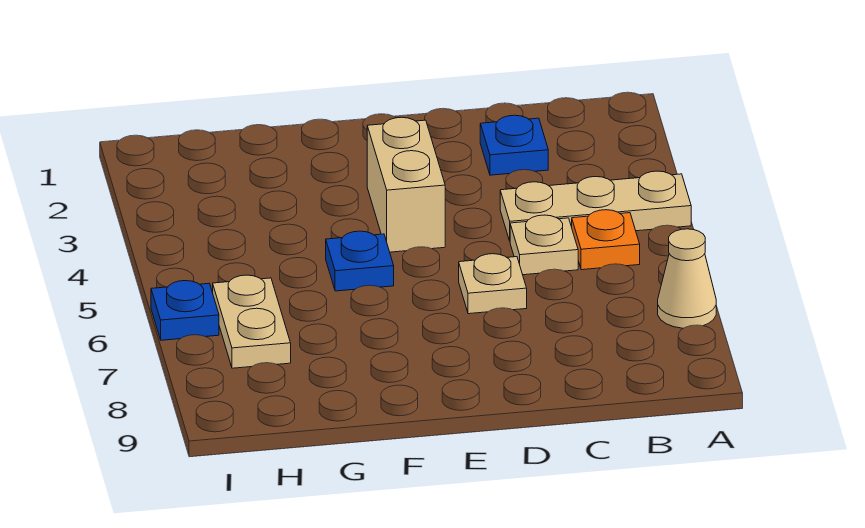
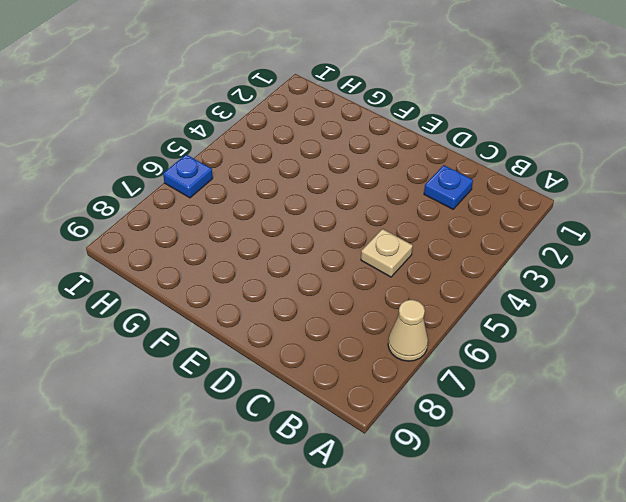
none -> tan plate A4:C4 level 1
none -> orange plate B5 level 1

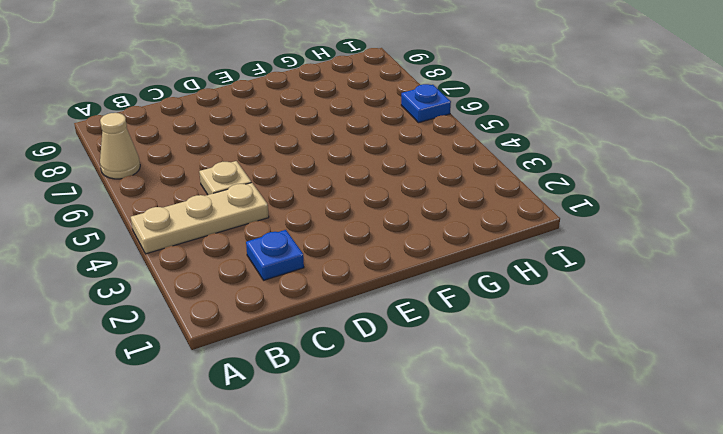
none -> orange plate B5 level 1
none -> tan plate D6 level 1

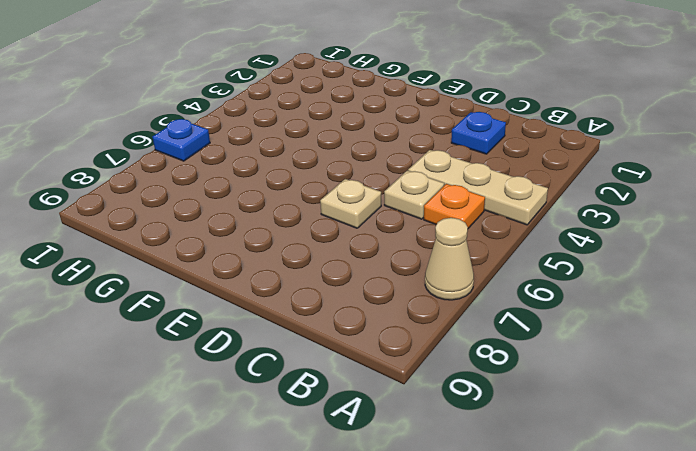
none -> tan brick E3:E4 level 1
none -> blue plate F5 level 1

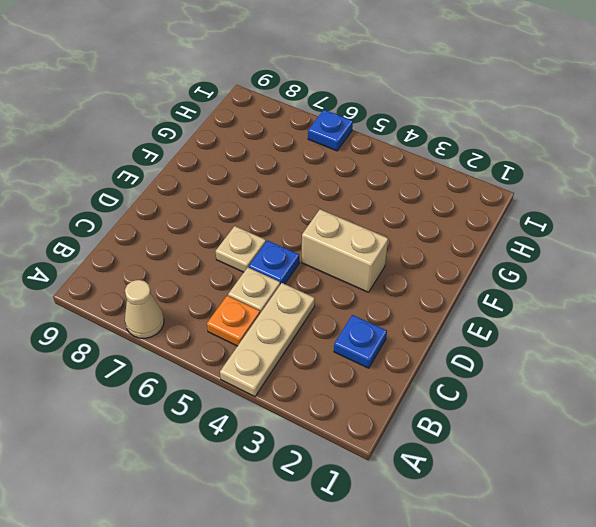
blue plate D5 level 1 -> blue plate F5 level 1
none -> tan plate H6:H7 level 1

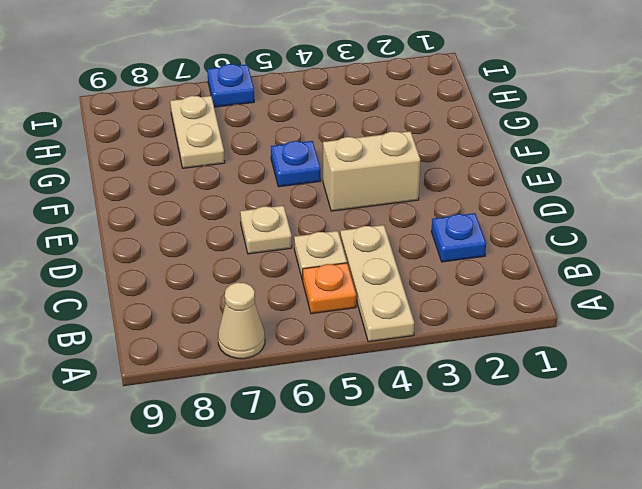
tan plate G7:H7 level 1 -> tan plate H6:H7 level 1

